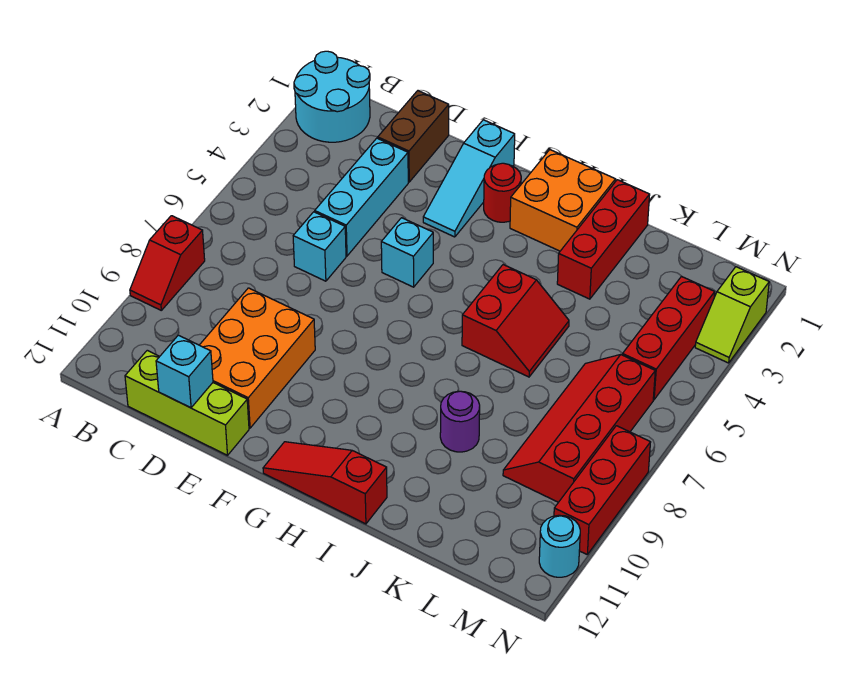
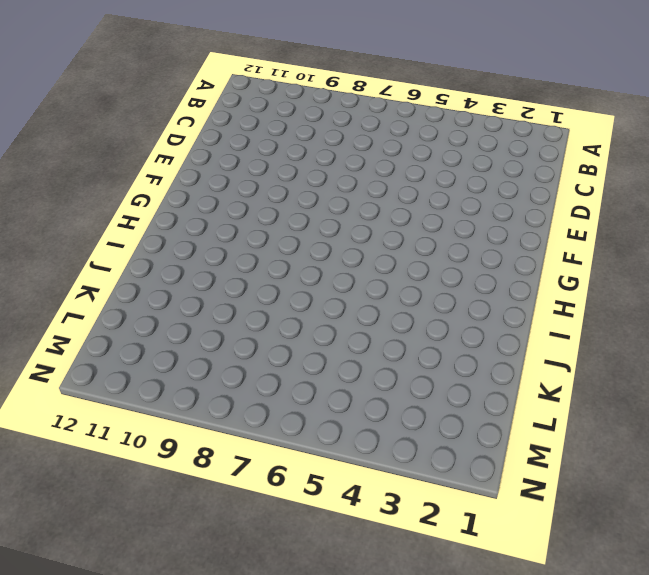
none -> cyan round brick A1:B2 level 1
none -> red slope A8:A9 level 1 top 8
none -> lime brick C12:E12 level 1

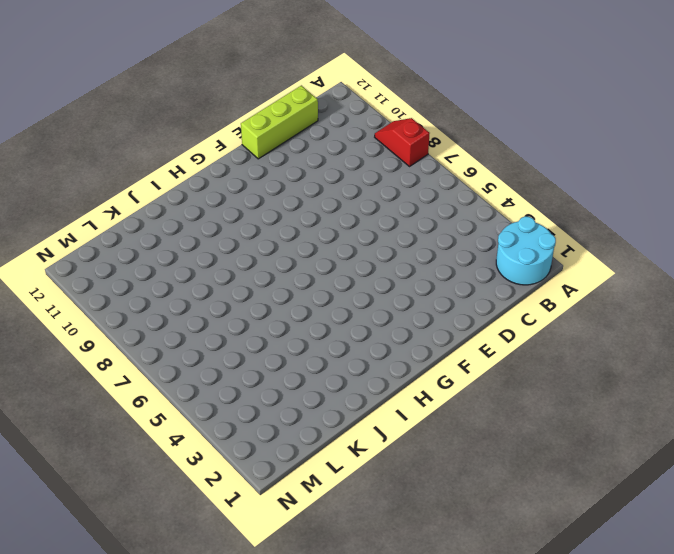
none -> brown brick D1:D2 level 1
none -> cyan brick D3:D5 level 1
none -> cyan brick D6 level 1

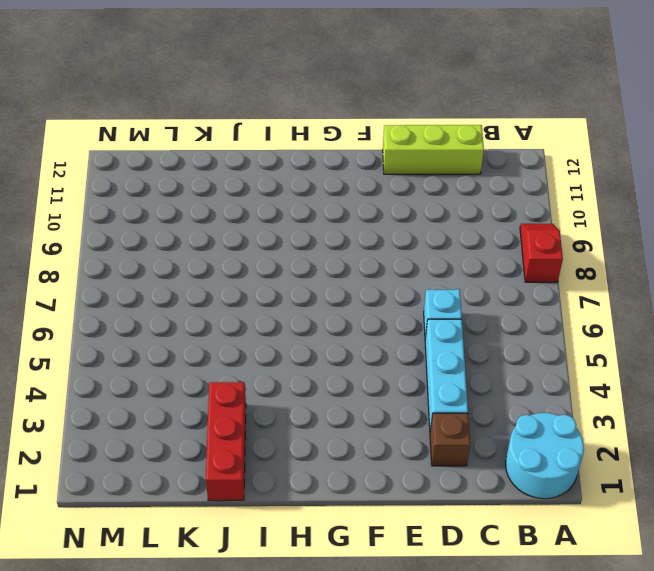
brown brick D2 level 1 -> brown brick D1:D2 level 1
none -> orange brick D9:E11 level 1
none -> cyan slope F1:F3 level 1 top 1
none -> cyan brick F5 level 1

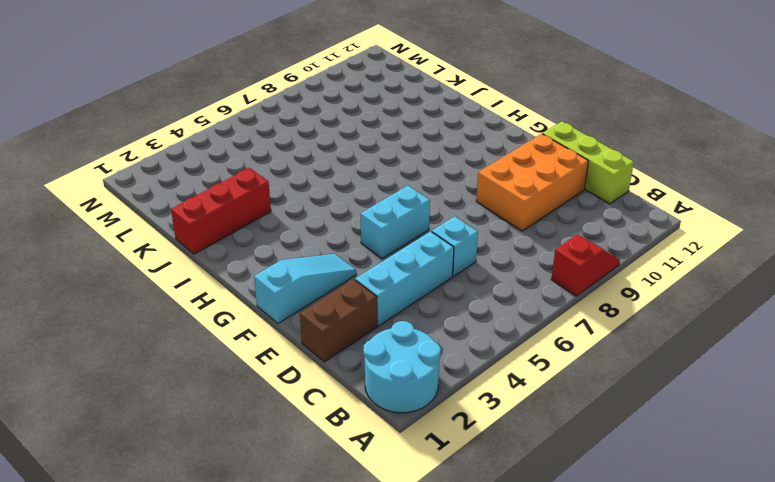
cyan brick F5:F6 level 1 -> cyan brick F5 level 1
none -> red round brick G2 level 1
none -> red slope G12:I12 level 1 top I
none -> orange brick H1:I2 level 1

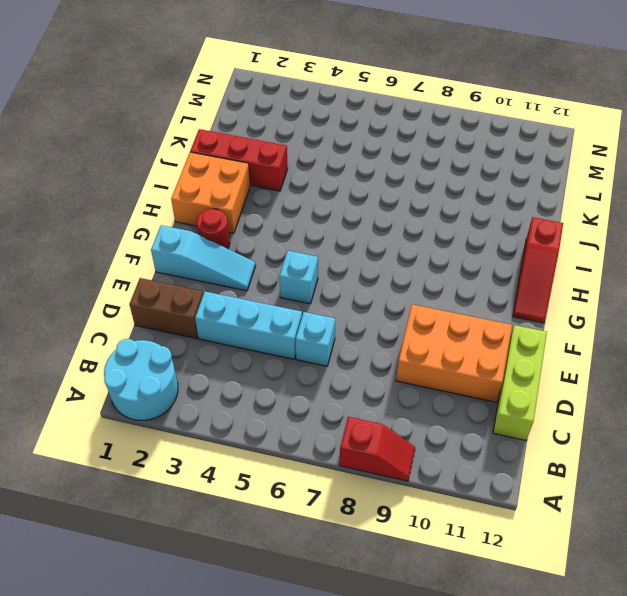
none -> red slope I5:J6 level 1 top I
none -> purple round brick J9 level 1
none -> red slope L6:M9 level 1 top M

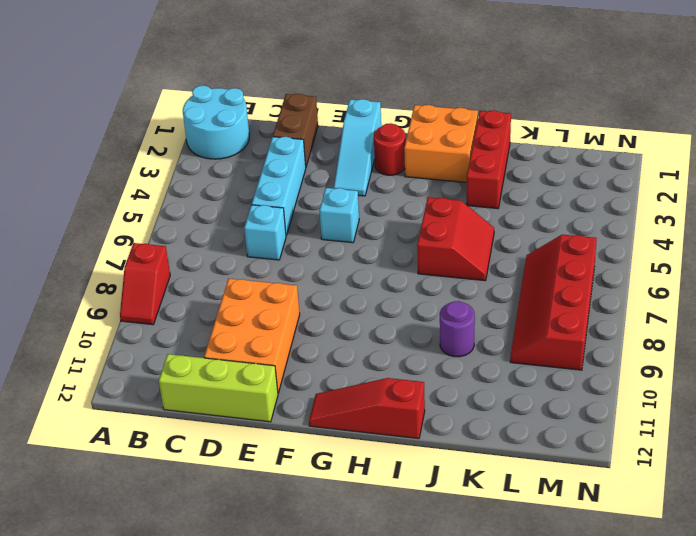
none -> red brick M3:M5 level 1
none -> lime slope N2:N3 level 1 top 2
none -> red brick N8:N10 level 1

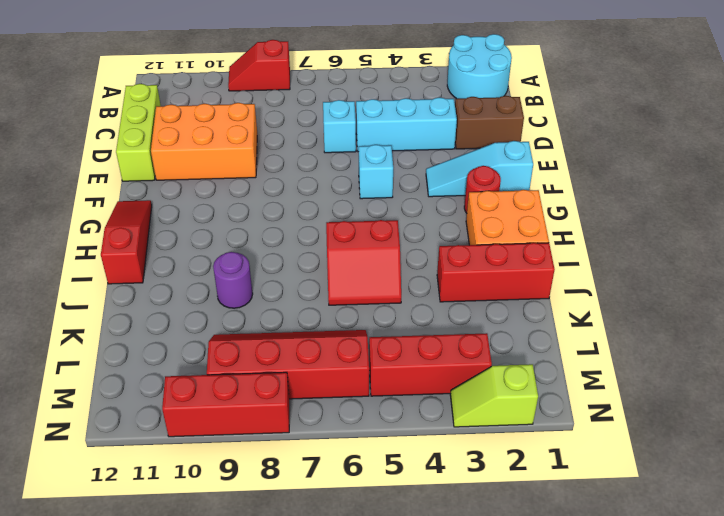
none -> cyan round brick N11 level 1
none -> cyan brick D12 level 2

